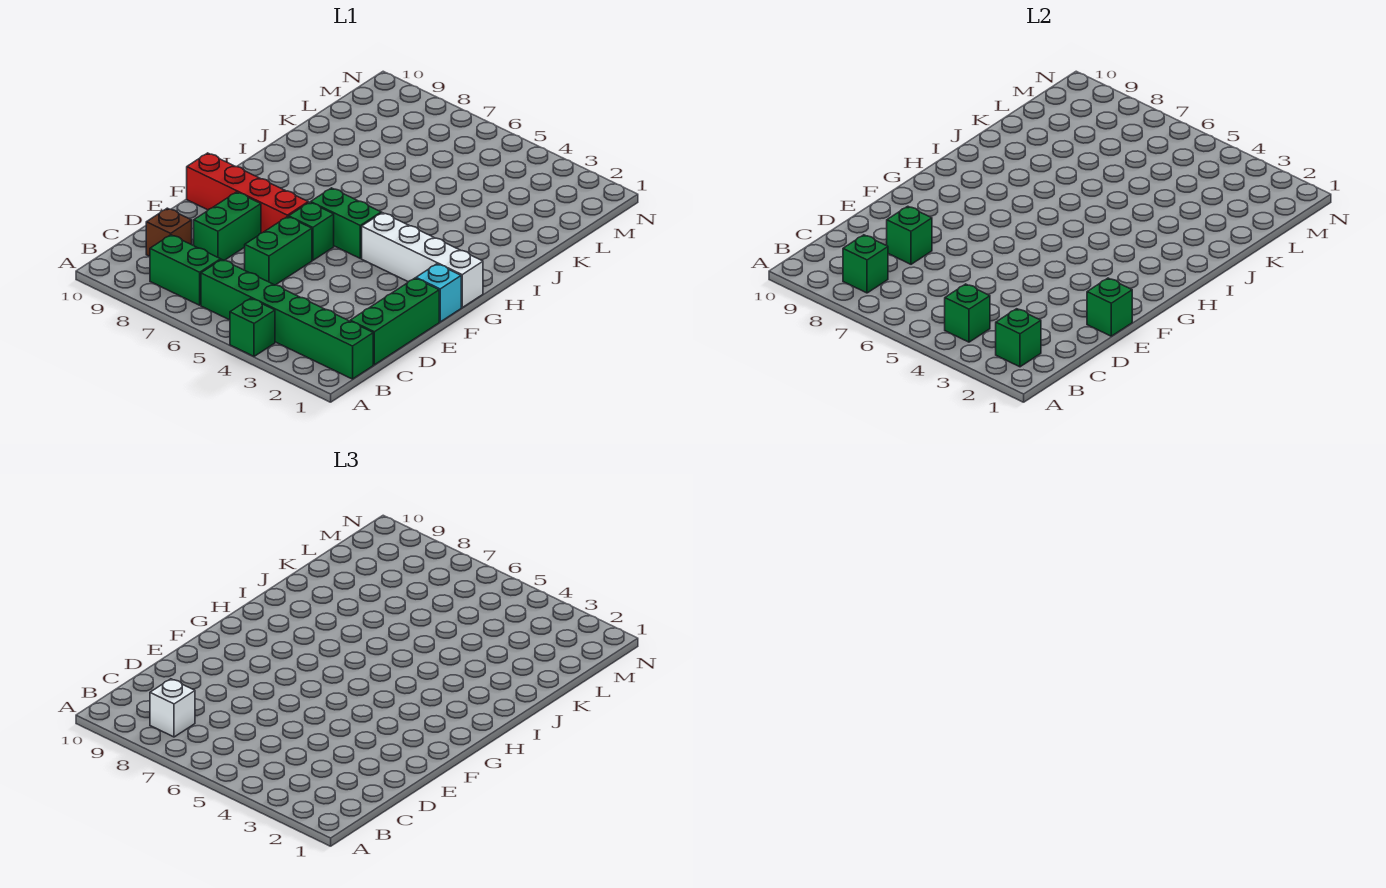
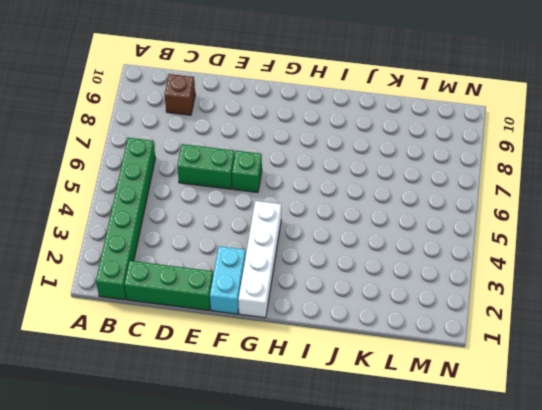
cyan brick F1:F2 level 1 -> cyan brick F1 level 1
none -> green brick A4 level 1
none -> green brick B7:B8 level 1
none -> green brick D8:E8 level 1

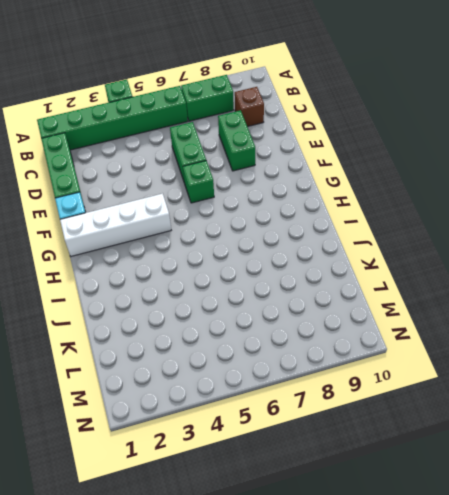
none -> red brick F7:F10 level 1
none -> green brick G5:G6 level 1
none -> green brick B2 level 2

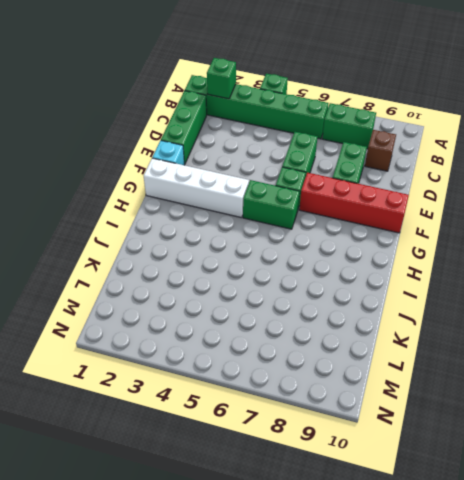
none -> green brick B4 level 2
none -> green brick B8 level 2
none -> green brick D8 level 2

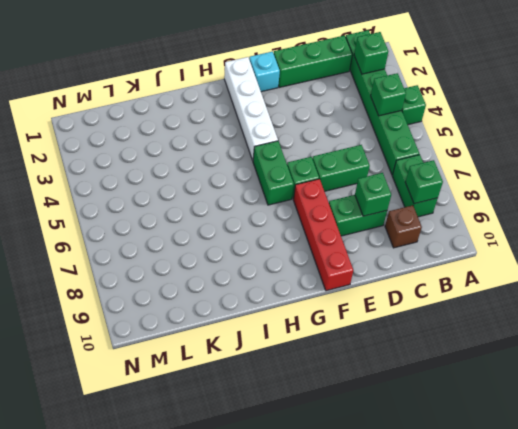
none -> green brick E1 level 2
none -> white brick B8 level 3

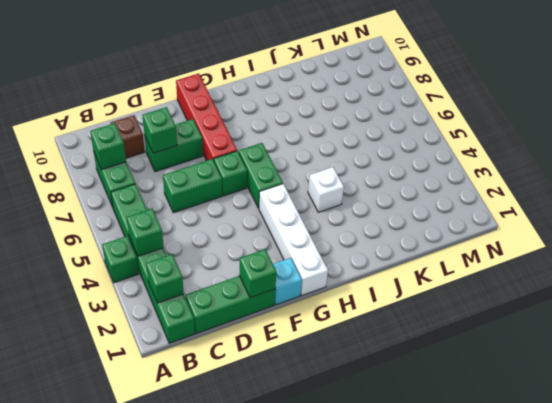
white brick I4 level 1 -> white brick B8 level 3

